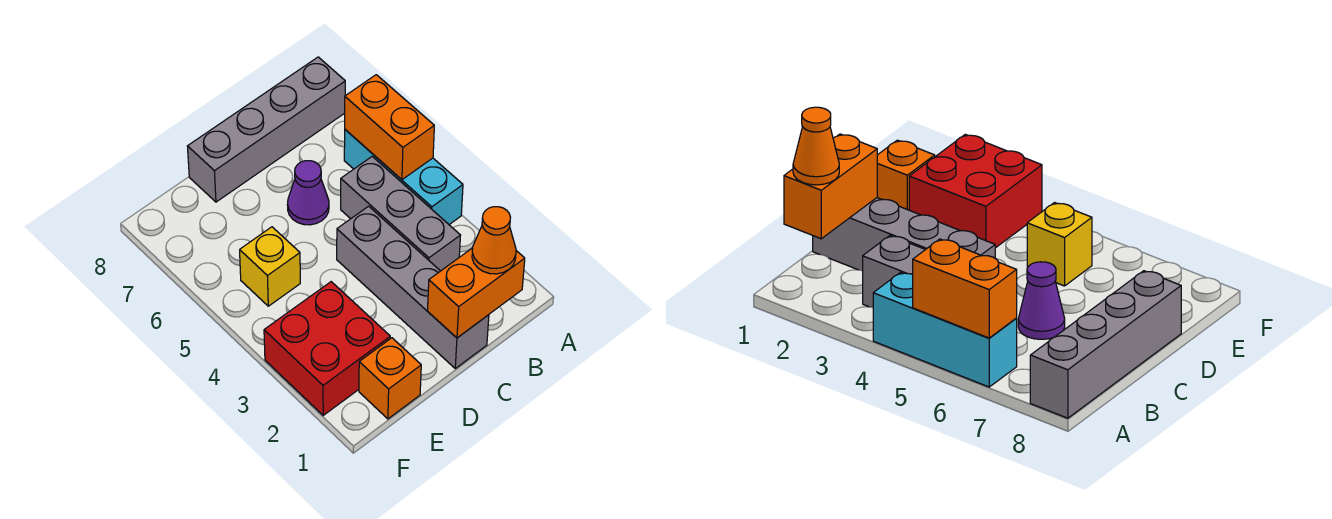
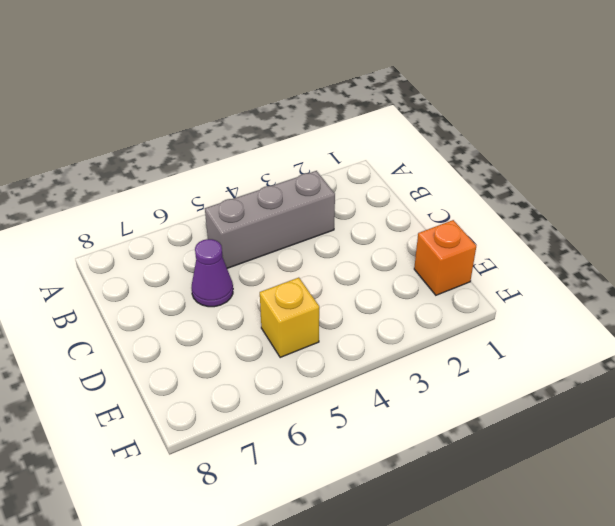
none -> cyan brick A4:A6 level 1
none -> grey brick A8:D8 level 1

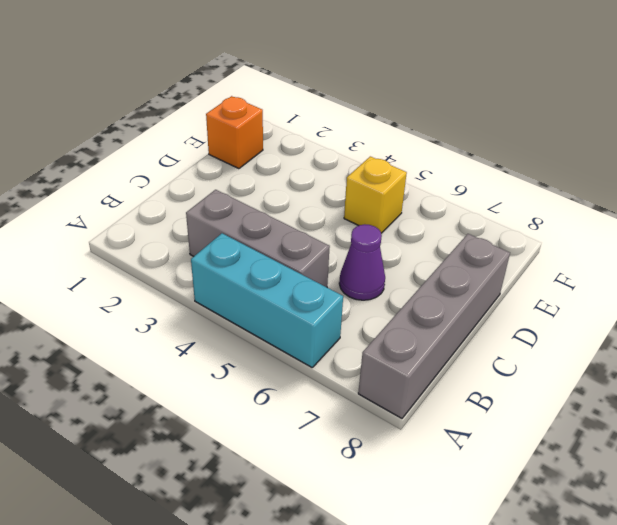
none -> grey brick C1:C4 level 1
none -> red brick E2:F3 level 1

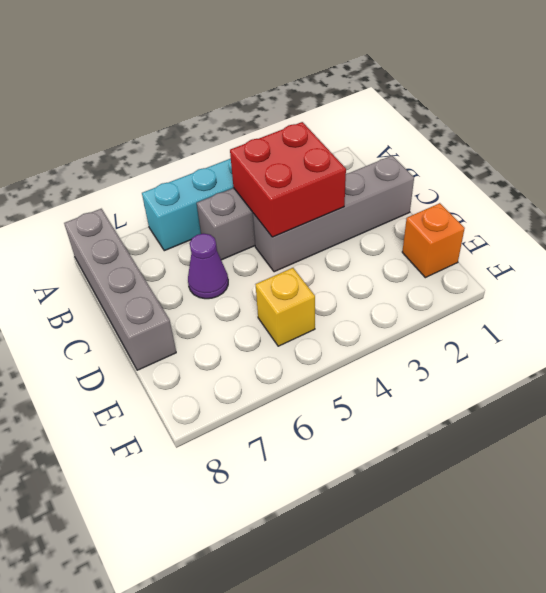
red brick B3:C4 level 2 -> red brick E2:F3 level 1
none -> orange brick A5:A6 level 2
none -> orange brick B1:C1 level 2

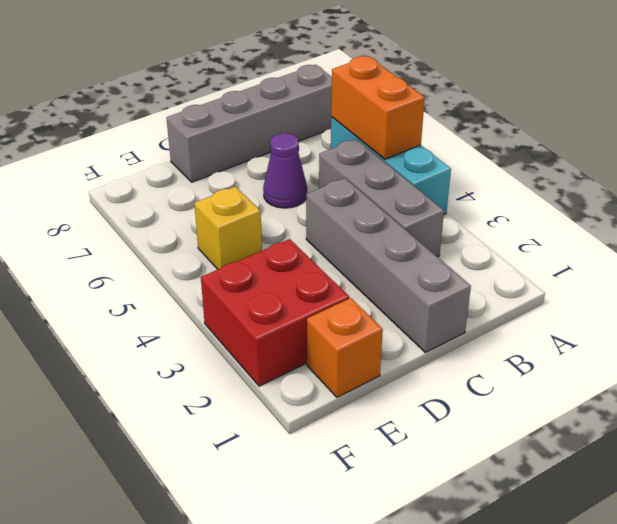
none -> orange brick B1:C1 level 2
none -> orange cone B1 level 3

